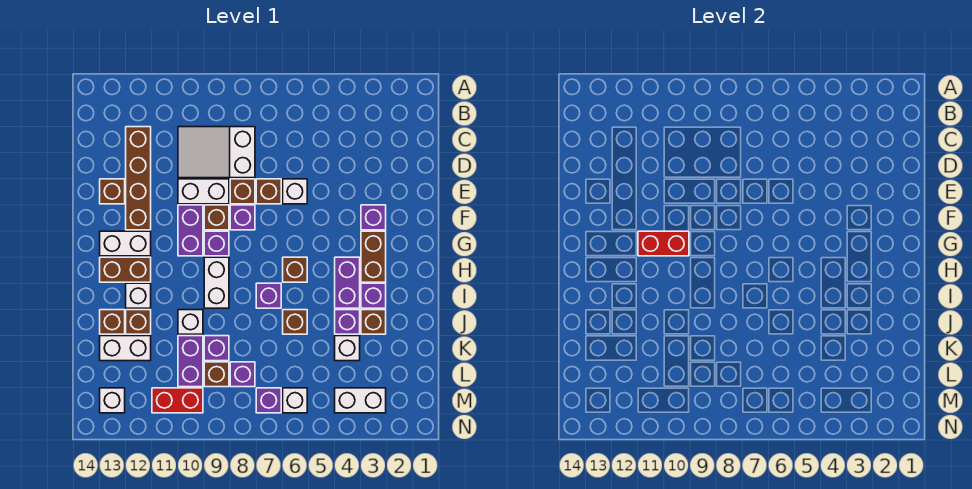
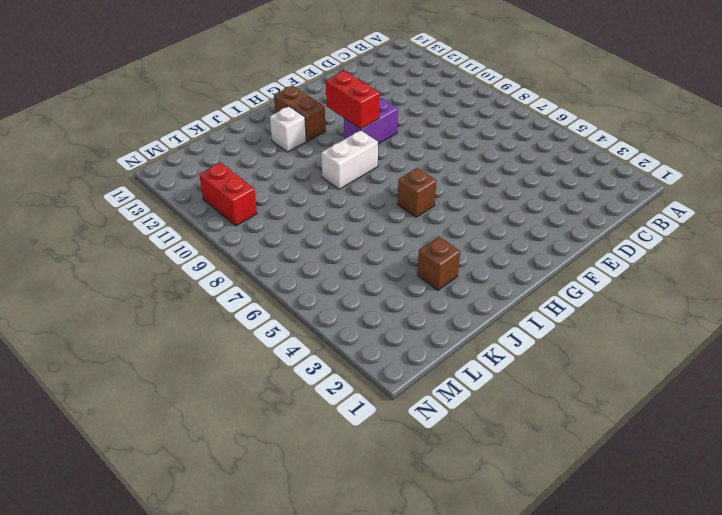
none -> white slope C8:D10 level 1 top 8
none -> brown brick C12:F12 level 1
none -> white brick E6 level 1
none -> brown brick E7 level 1

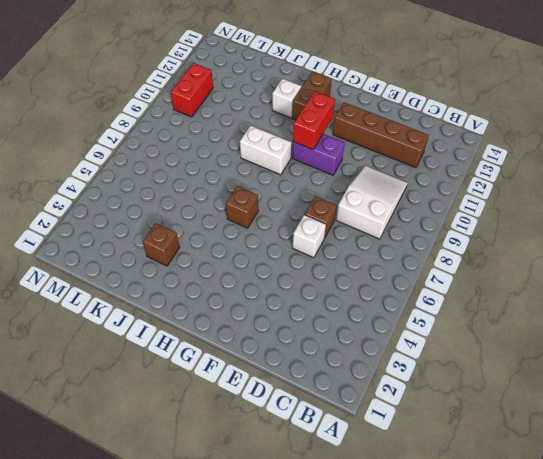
none -> brown brick E8 level 1
none -> white brick E9:E10 level 1
none -> brown brick E13 level 1
none -> purple brick F3 level 1

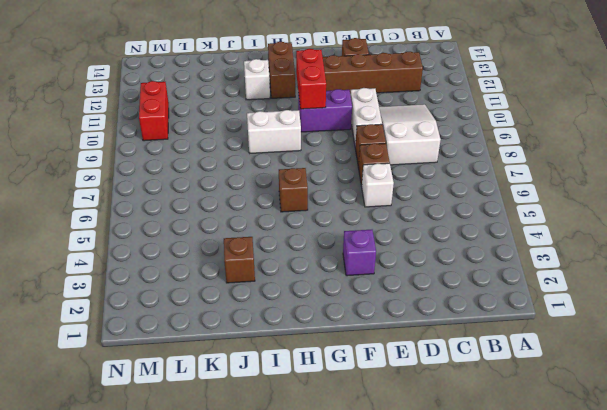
none -> purple brick F8 level 1
none -> brown brick F9 level 1
none -> brown brick G3:H3 level 1
none -> purple brick G9 level 1

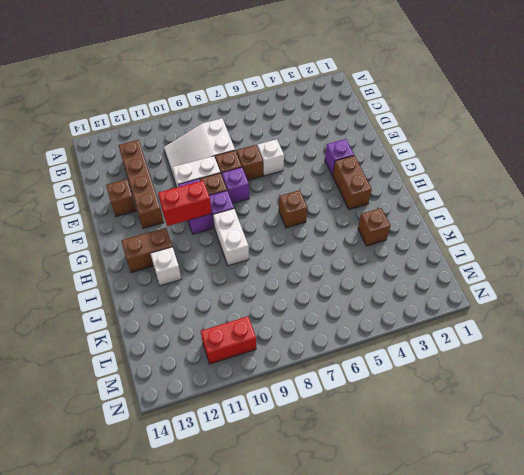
none -> white brick G12:G13 level 1
none -> purple brick H4:I4 level 1
none -> purple brick I3 level 1
none -> purple brick I7 level 1

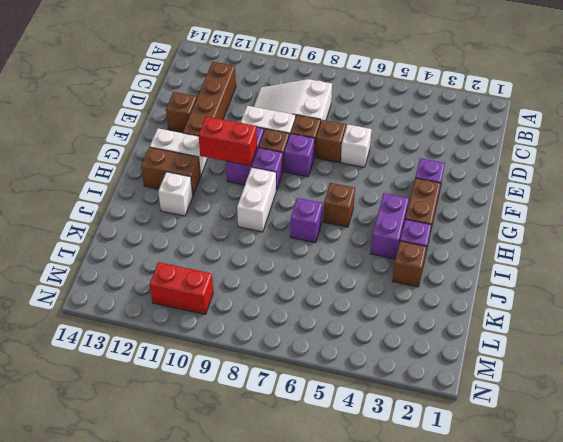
none -> purple brick J4 level 1
none -> brown brick J6 level 1
none -> white brick J10 level 1
none -> brown brick J12 level 1

